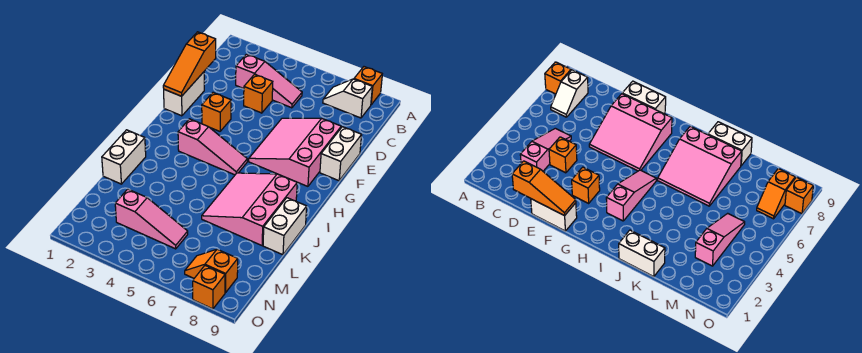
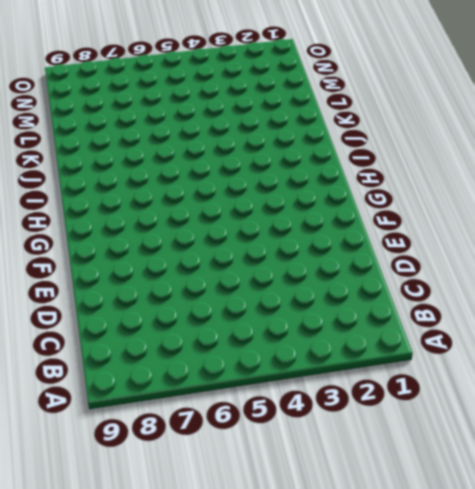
none -> orange brick A8 level 1
none -> white slope B7:B8 level 1 top 8
none -> pink slope C3:C5 level 1 top 3

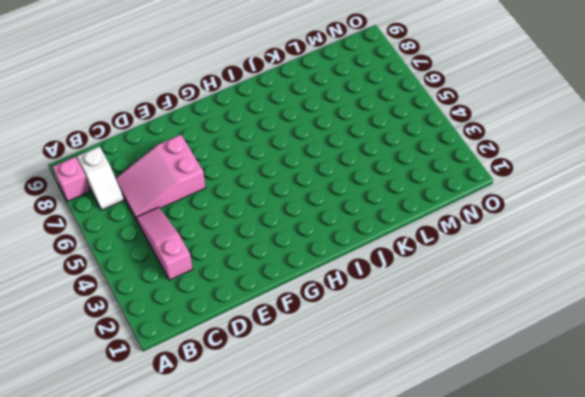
pink brick A8 level 1 -> orange brick A8 level 1
pink slope C6:E7 level 1 top E -> pink slope E6:G8 level 1 top 8
none -> orange brick D4 level 1
none -> white brick E1:F1 level 1
none -> white brick E9:F9 level 1

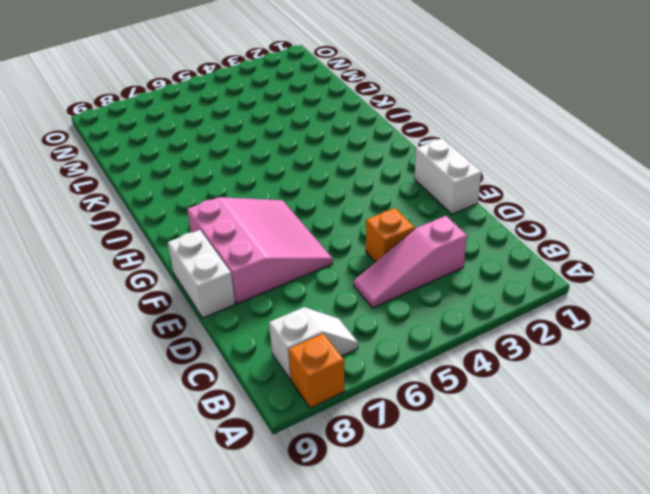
none -> orange brick F3 level 1
none -> pink slope H3:H5 level 1 top 3
none -> pink slope I6:K8 level 1 top 8

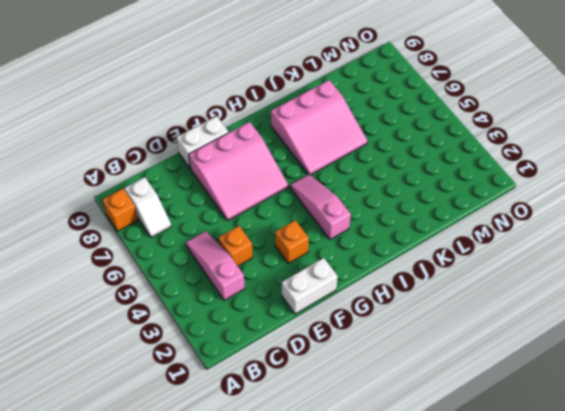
none -> white brick J1:K1 level 1
none -> white brick J9:K9 level 1
none -> pink slope M3:M5 level 1 top 3

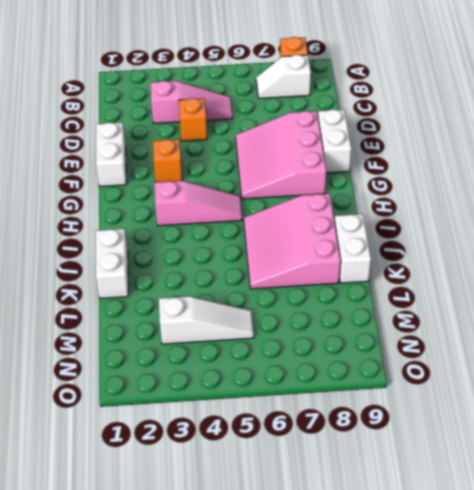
white slope M3:M5 level 1 top 3 -> pink slope M3:M5 level 1 top 3
none -> orange slope N7:N8 level 1 top 8
none -> orange brick O8 level 1
none -> orange slope D1:F1 level 2 top D

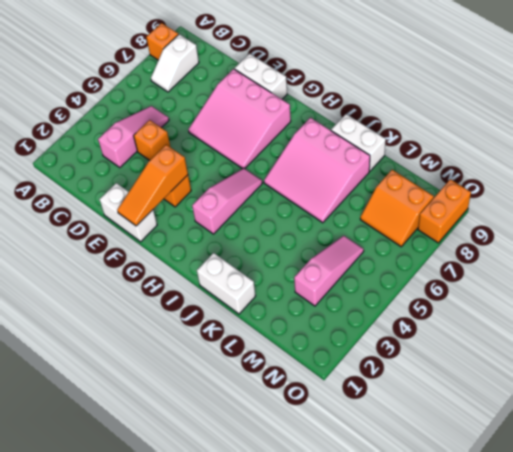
orange slope F1:F3 level 2 top 3 -> orange slope D1:F1 level 2 top D
orange slope M7:N8 level 1 top 8 -> orange slope N7:N8 level 1 top 8
orange brick O8:O9 level 1 -> orange brick O8 level 1

